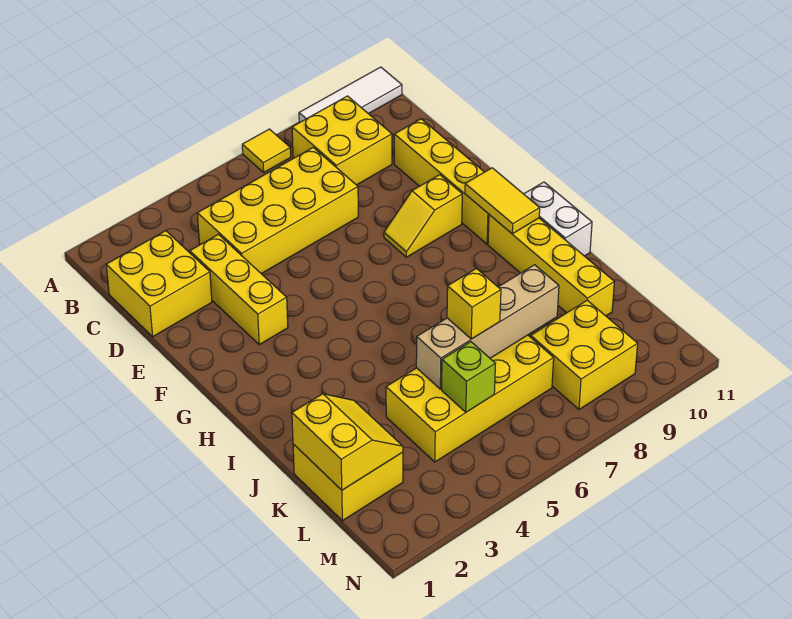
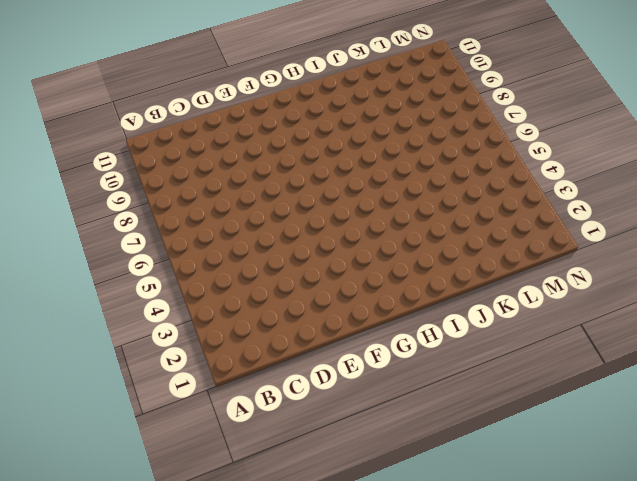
none -> yellow tile A7 level 1
none -> white tile A9:A11 level 1
none -> yellow brick B8:C9 level 1

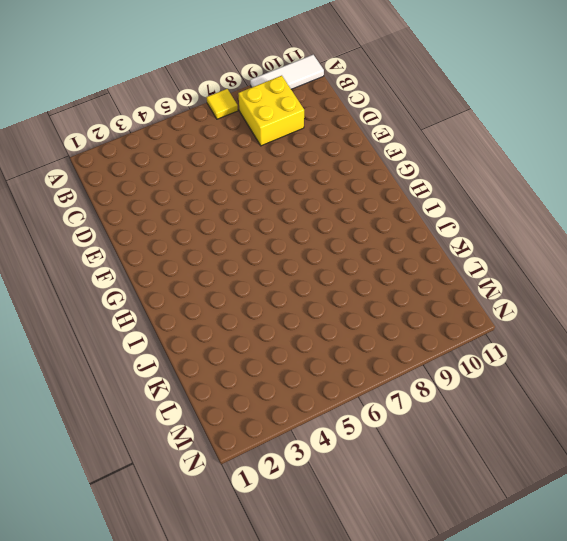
none -> yellow brick C1:D2 level 1
none -> yellow brick C4:D7 level 1
none -> yellow brick D3:F3 level 1

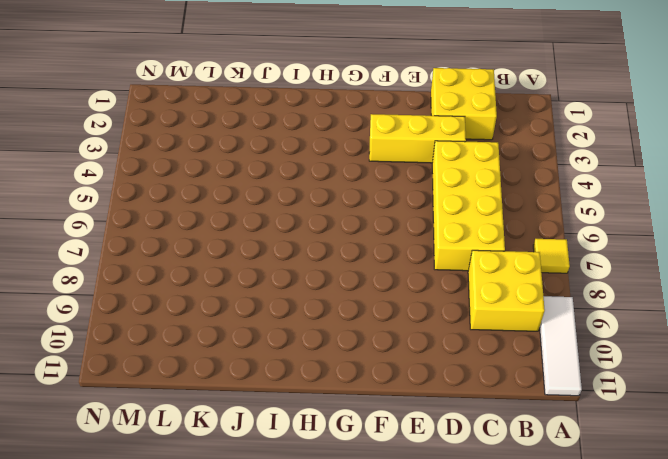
none -> yellow brick D10:G10 level 1
none -> yellow slope F8:F9 level 1 top 9
none -> yellow brick H10:K10 level 1

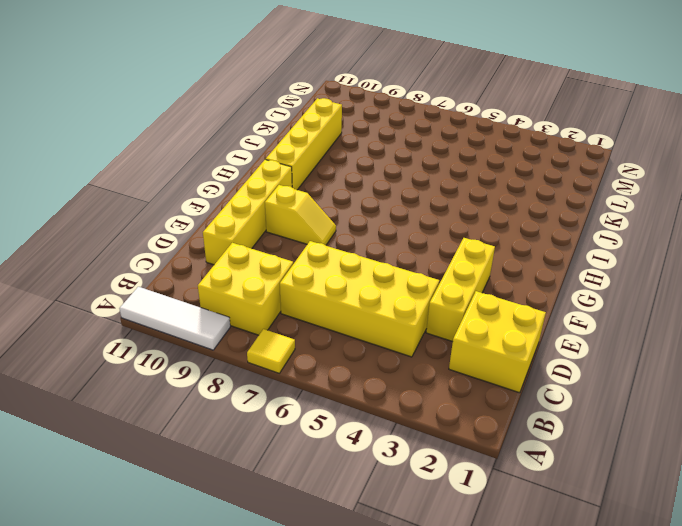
none -> white brick H11:I11 level 1
none -> yellow brick K1:L2 level 1
none -> yellow brick K4:L7 level 1

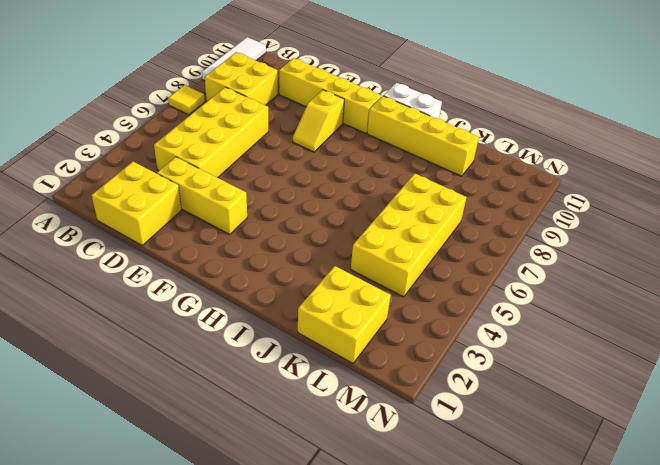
none -> yellow brick L8:M9 level 1
none -> yellow tile G10:H10 level 2
none -> yellow slope K1:L2 level 2 top 1

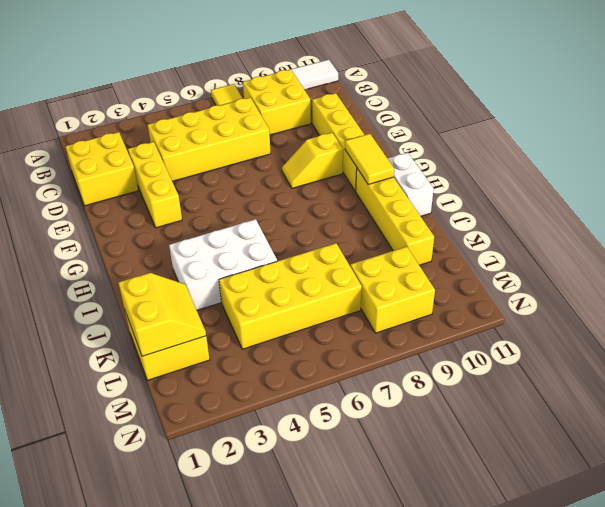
white brick I3:J5 level 1 -> none
none -> tan brick K5:K8 level 2
none -> lime brick L5 level 2
none -> yellow brick K6 level 3

